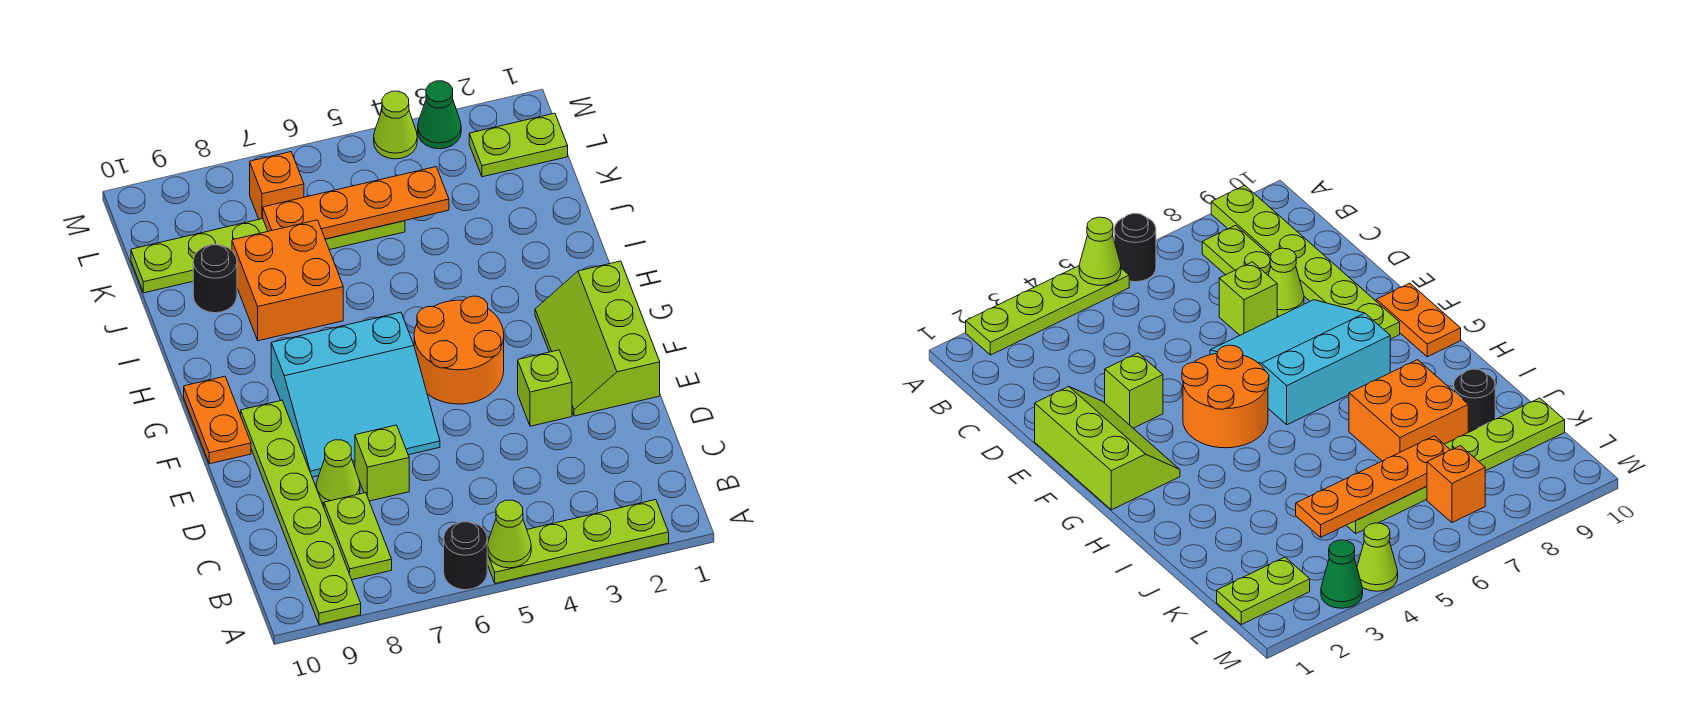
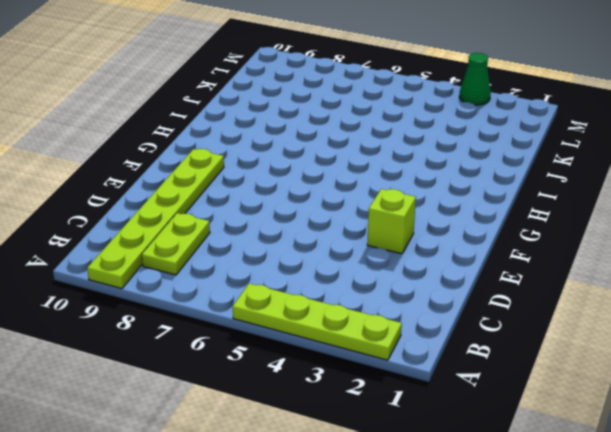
none -> black round brick A6 level 1
none -> lime brick D7 level 1
none -> lime cone D8 level 1

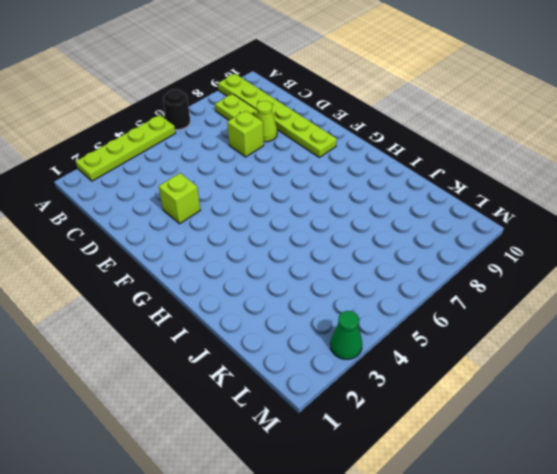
none -> lime slope E1:G2 level 1 top 1
none -> cyan slope E6:G8 level 1 top G
none -> orange round brick F4:G5 level 1

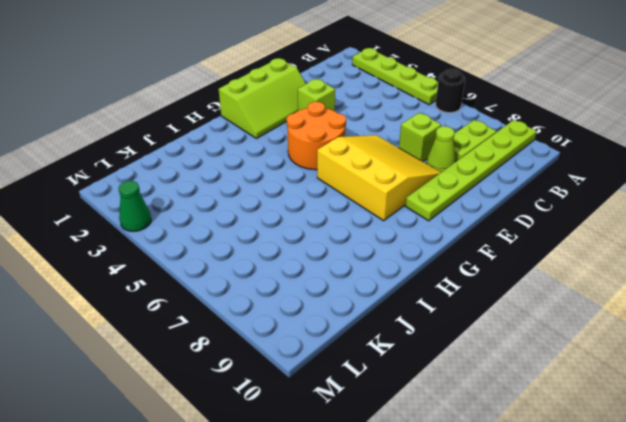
yellow slope E6:G8 level 1 top G -> cyan slope E6:G8 level 1 top G
none -> orange plate F10:G10 level 1
none -> orange brick I7:J8 level 1
none -> black round brick J9 level 1

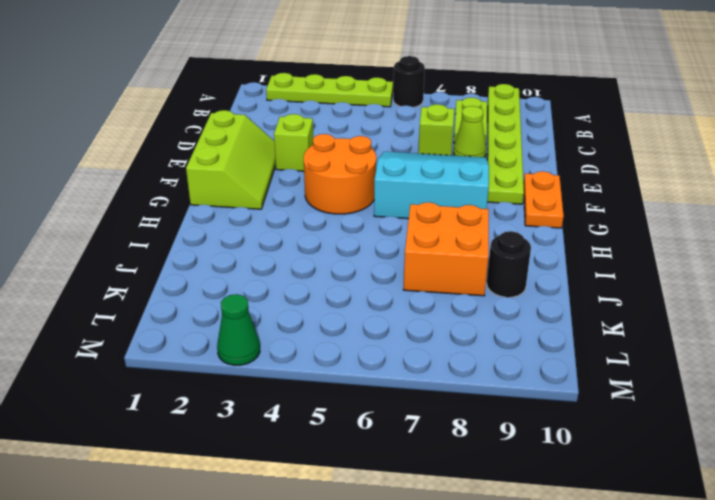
none -> lime plate K5:K10 level 1
none -> lime plate L1:L2 level 1
none -> orange brick L7 level 1

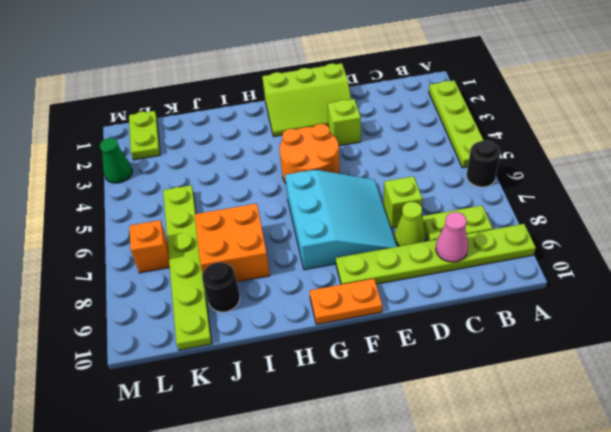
pink cone C9 level 2 -> none
none -> lime cone M4 level 1
none -> lime cone A5 level 2
none -> orange plate K4:K7 level 2

